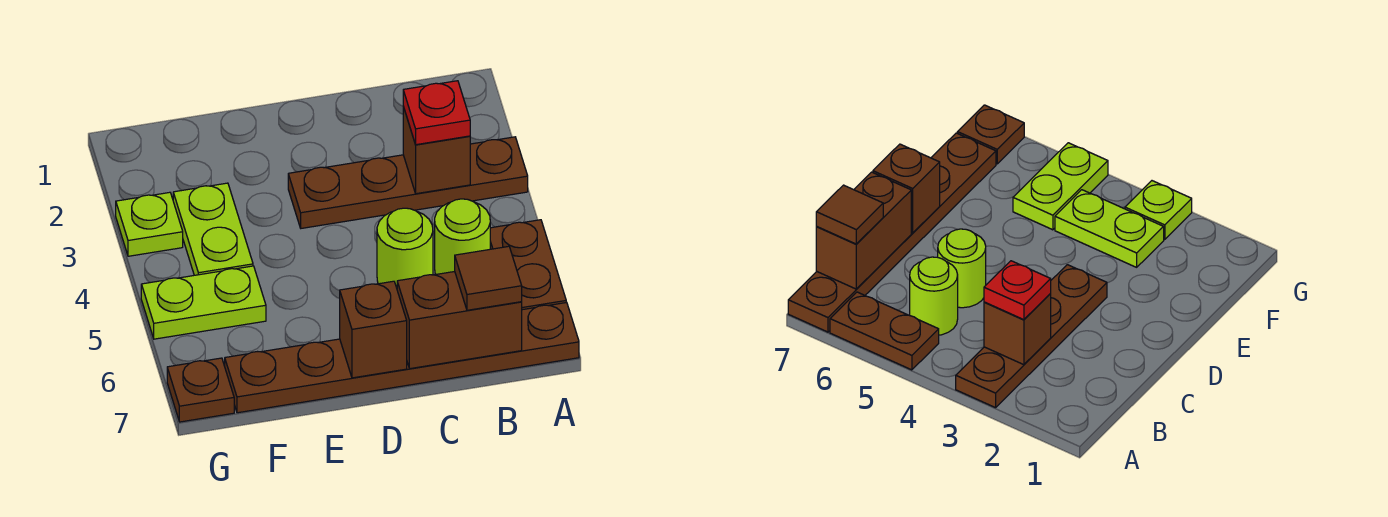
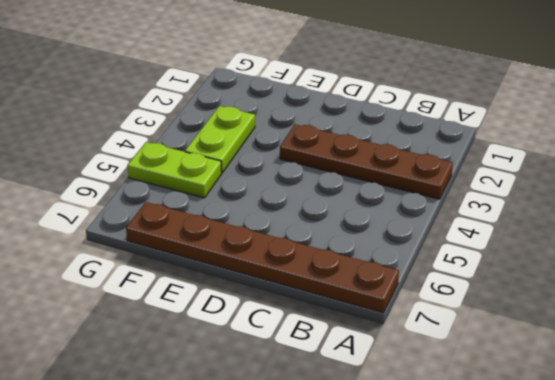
none -> brown plate A5:A6 level 1
none -> lime round brick B5 level 1
none -> lime round brick C5 level 1

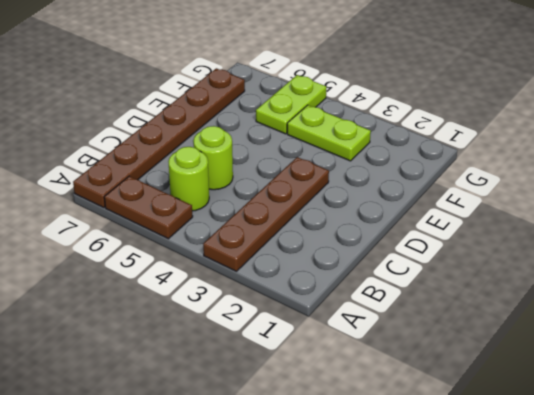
none -> lime plate G3 level 1
none -> brown plate G7 level 1
none -> brown brick B3 level 2

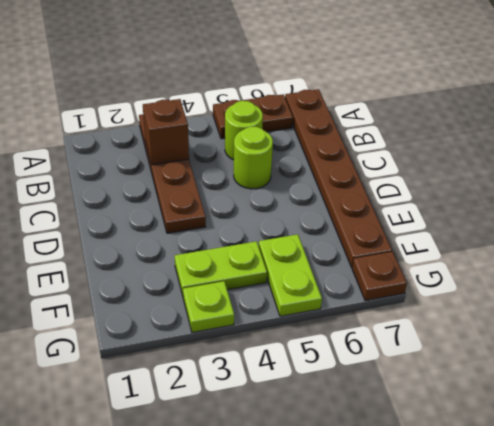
none -> brown brick B7:C7 level 2
none -> brown brick D7 level 2
none -> red plate B3 level 3

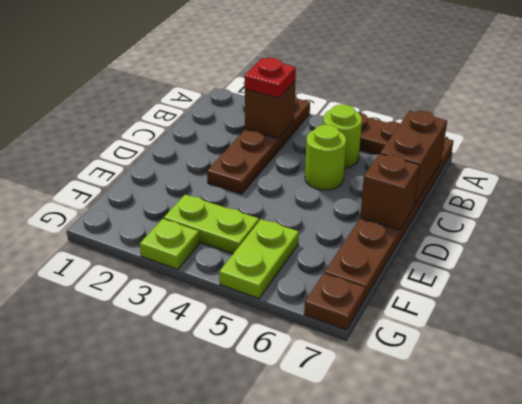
none -> brown tile B7 level 3

